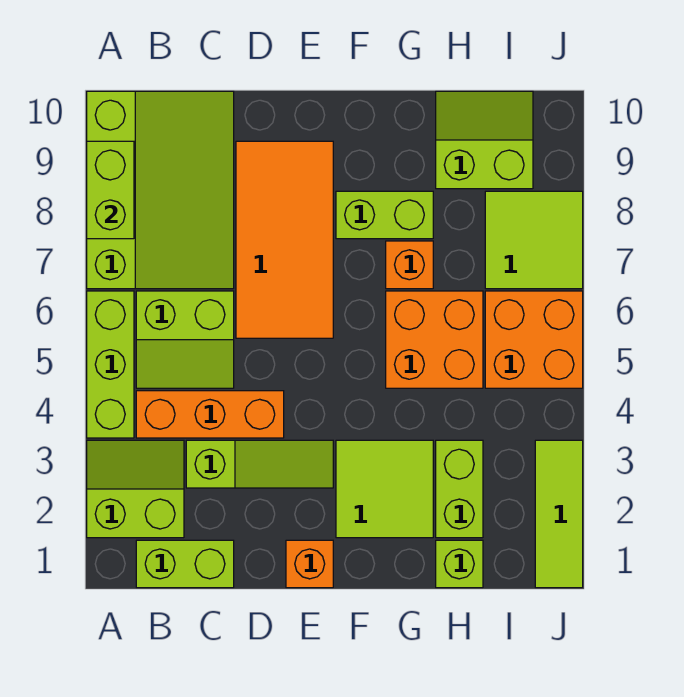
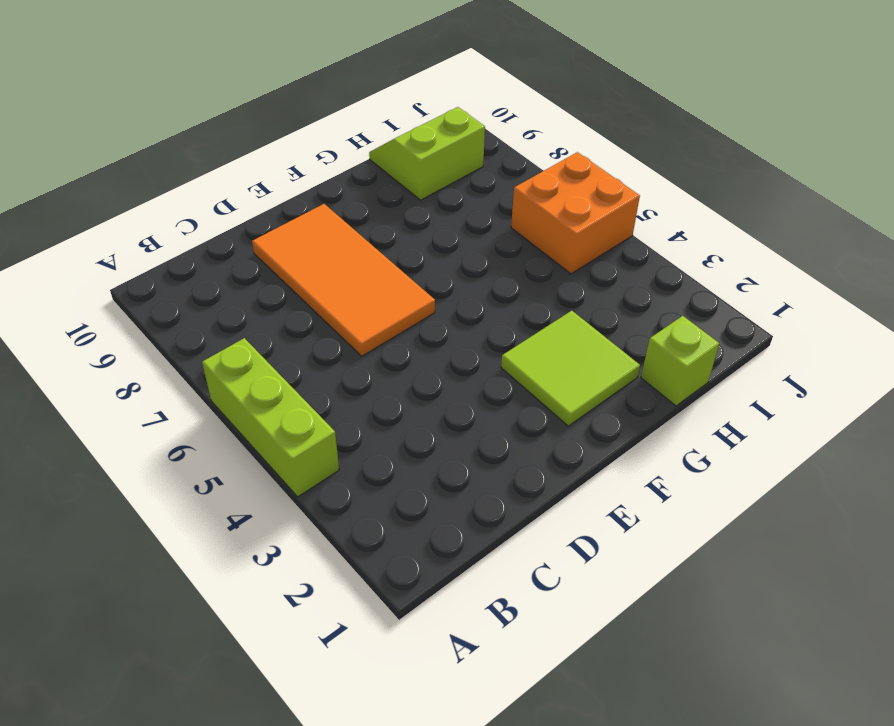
none -> lime slope A2:B3 level 1 top 2
none -> lime slope A7:C10 level 1 top A
none -> lime brick B1:C1 level 1

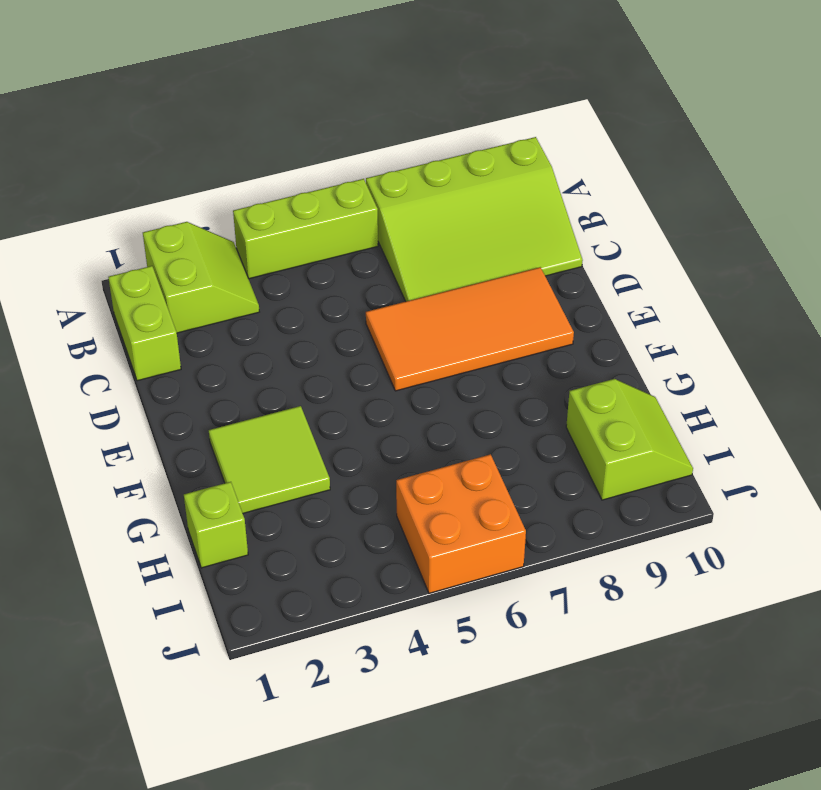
none -> orange brick B4:D4 level 1
none -> lime slope B5:C6 level 1 top 6
none -> lime slope C3:E3 level 1 top C

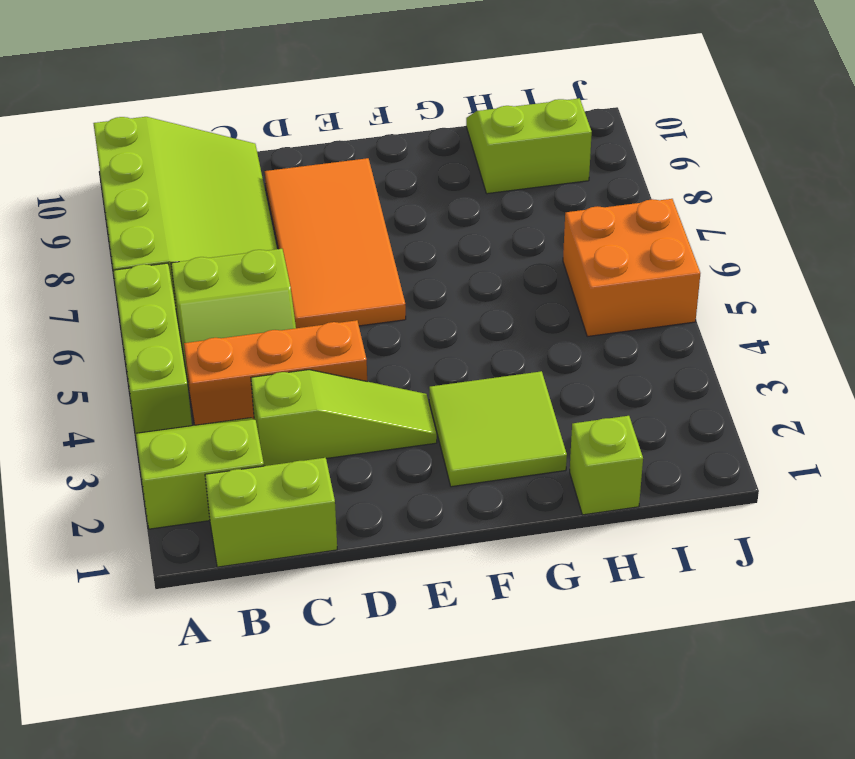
none -> orange brick E1 level 1
none -> lime brick F8:G8 level 1
none -> orange brick G5:H6 level 1

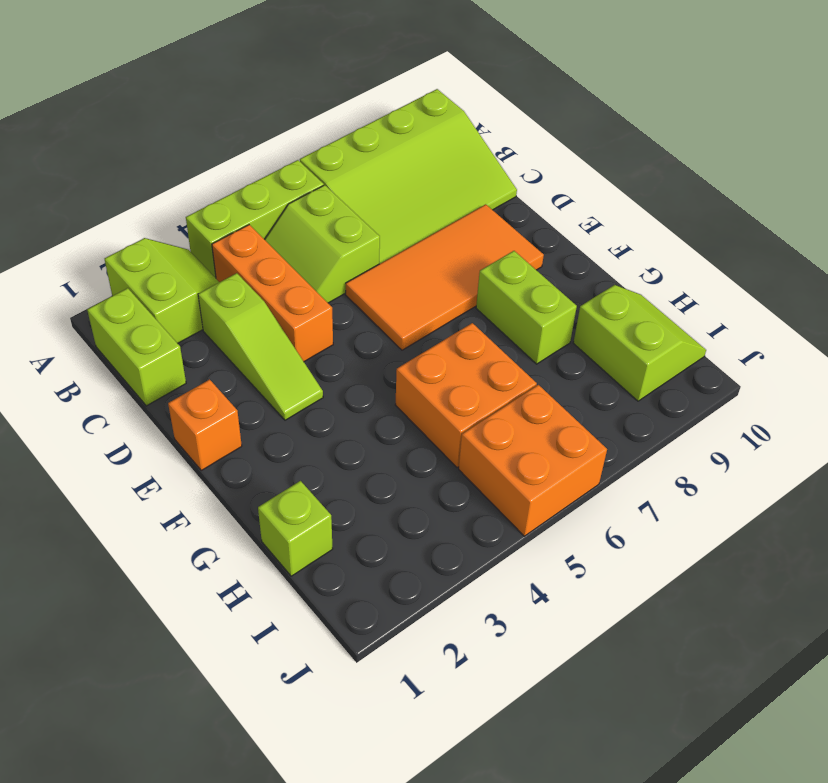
none -> lime tile F2:G3 level 1
none -> orange brick G7 level 1
none -> lime brick H2:H3 level 1

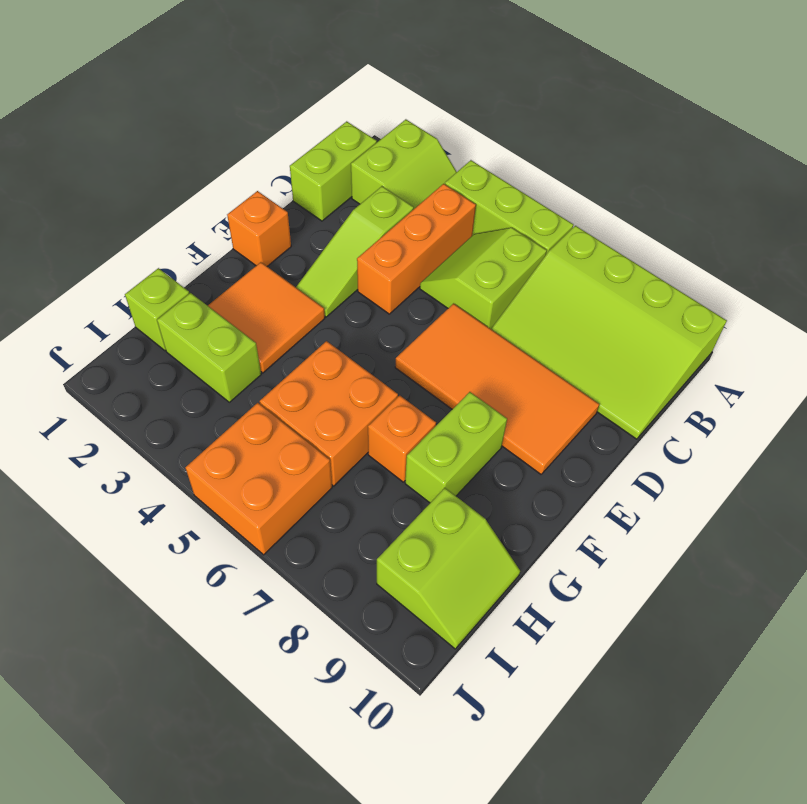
orange tile F2:G3 level 1 -> lime tile F2:G3 level 1
none -> lime tile I7:J8 level 1
none -> lime tile J1:J3 level 1
none -> lime brick A8:A9 level 2

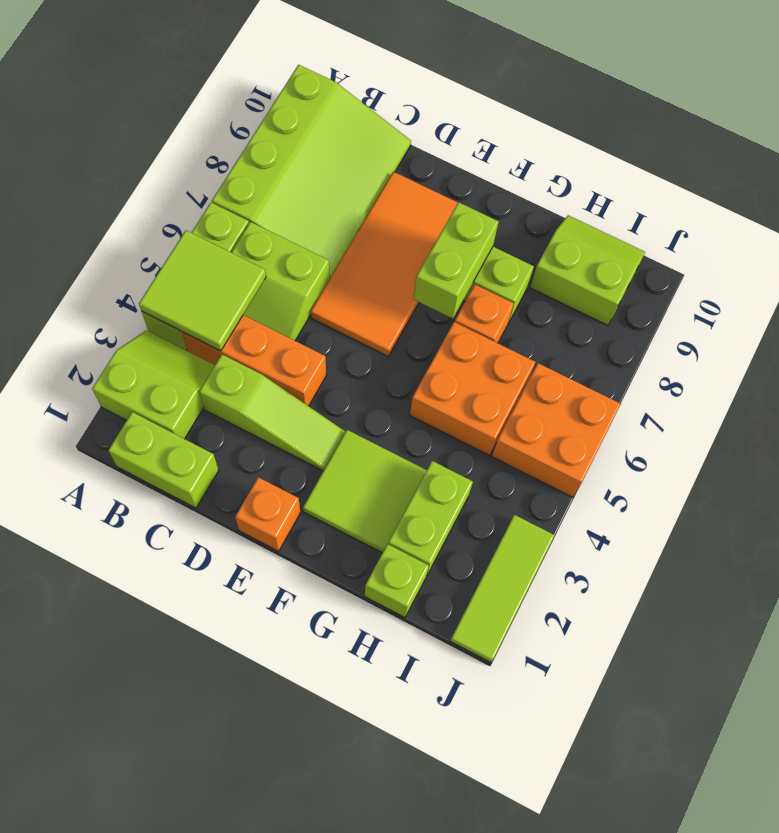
lime tile A4:B5 level 2 -> lime tile I7:J8 level 1
lime brick F7:F8 level 2 -> lime brick A8:A9 level 2

